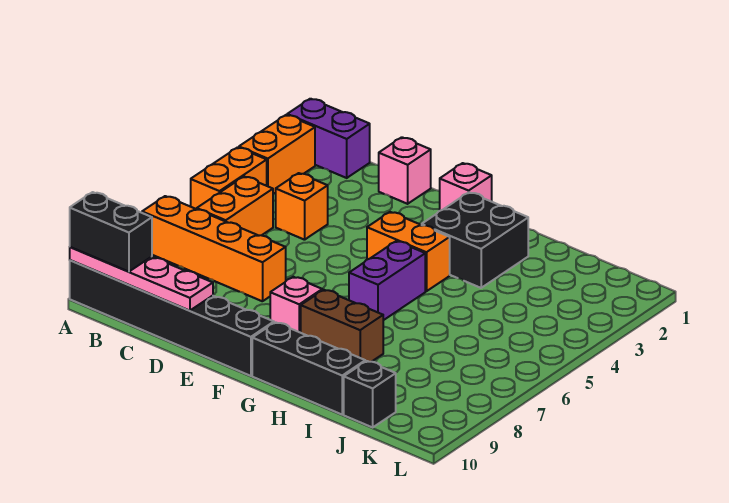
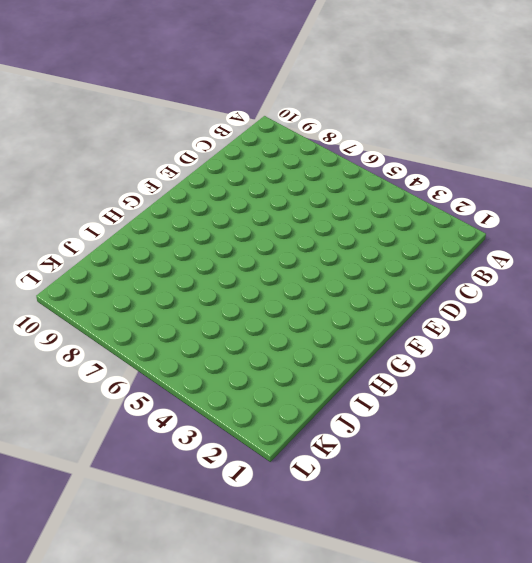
none -> purple brick A1:B1 level 1
none -> orange brick A2:A3 level 1
none -> orange brick A4:A5 level 1

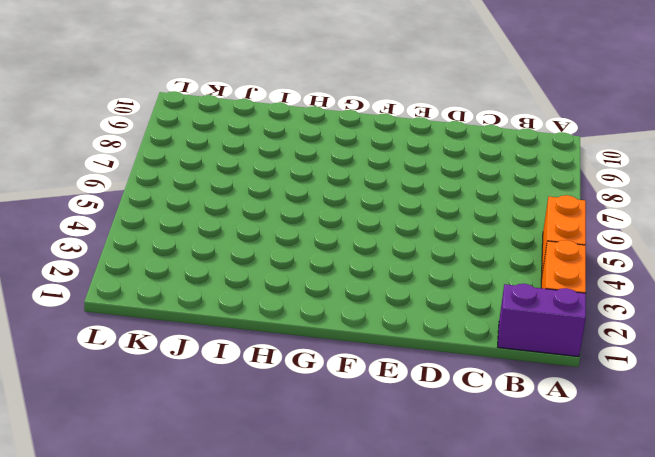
none -> orange brick A7:D7 level 1
none -> black brick A10:F10 level 1
none -> orange brick B5:B6 level 1

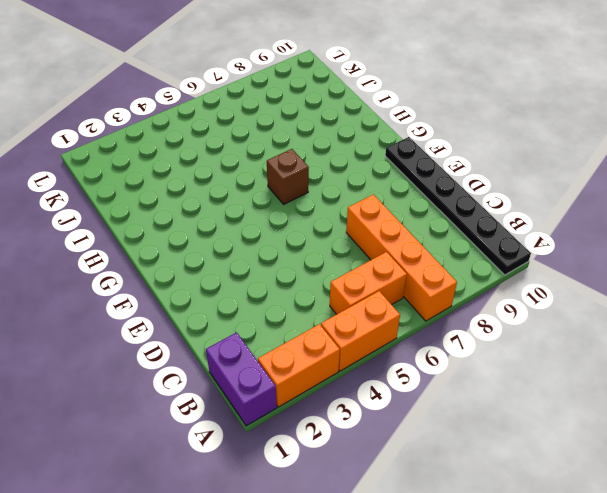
black plate A10:F10 level 1 -> black brick A10:F10 level 1
brown brick G6 level 1 -> purple brick G5:G6 level 1
none -> orange brick C4 level 1
none -> pink brick D1 level 1
none -> pink brick F1 level 1

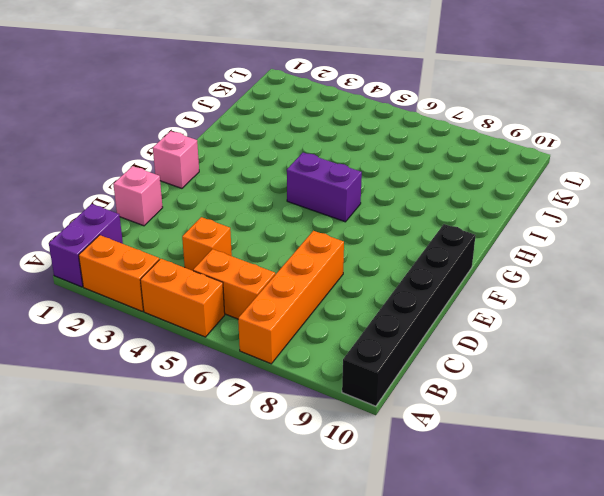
none -> orange brick F4:G4 level 1
none -> pink brick F8 level 1
none -> black brick G2:H3 level 1

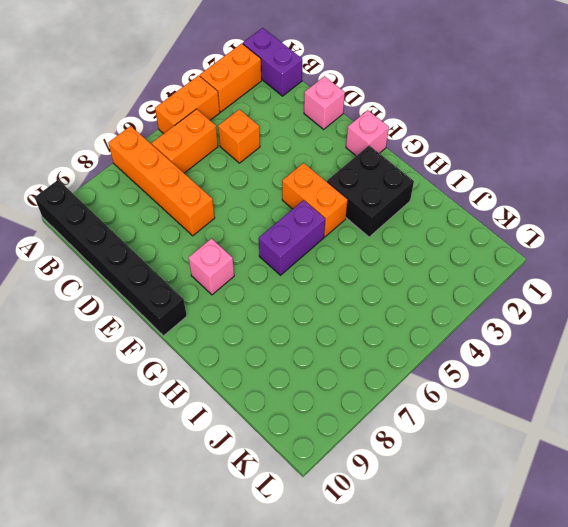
none -> brown brick G8:H8 level 1
none -> black brick G10:I10 level 1
none -> black brick J10 level 1

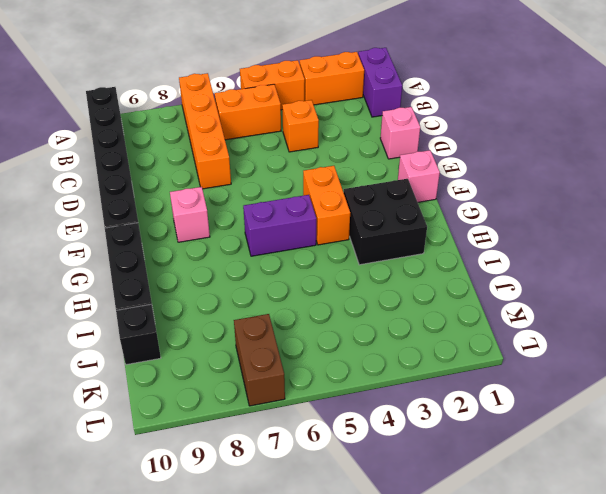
brown brick K7:L7 level 1 -> brown brick G8:H8 level 1
none -> pink plate A10:D10 level 2
none -> black brick A10:B10 level 3

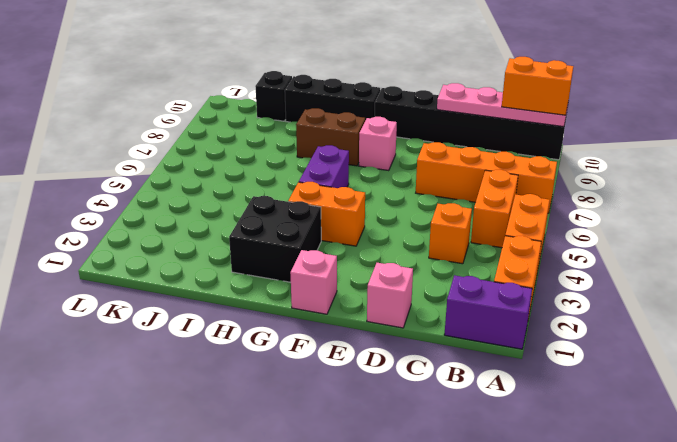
orange brick A10:B10 level 3 -> black brick A10:B10 level 3

